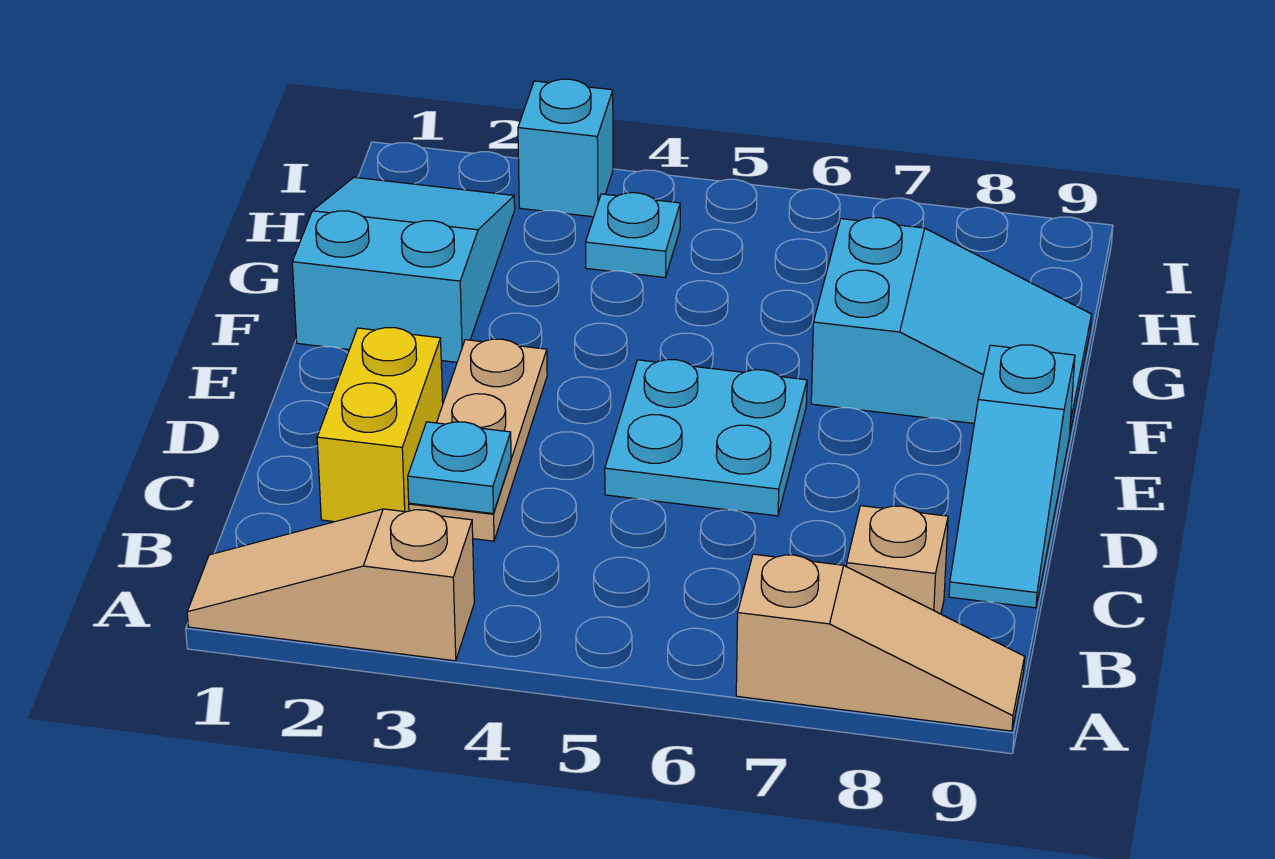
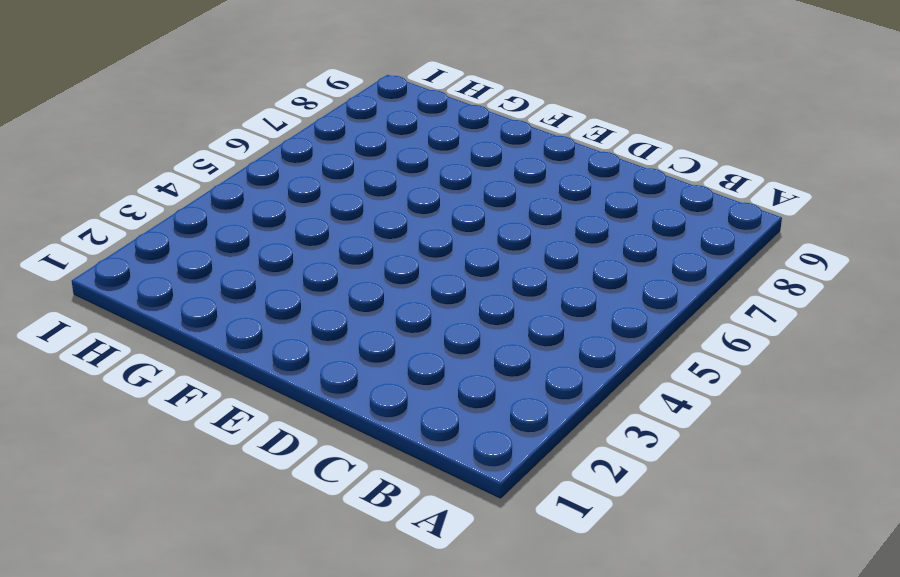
none -> tan slope A1:A3 level 1 top 3
none -> tan slope A7:A9 level 1 top 7
none -> tan brick B8 level 1

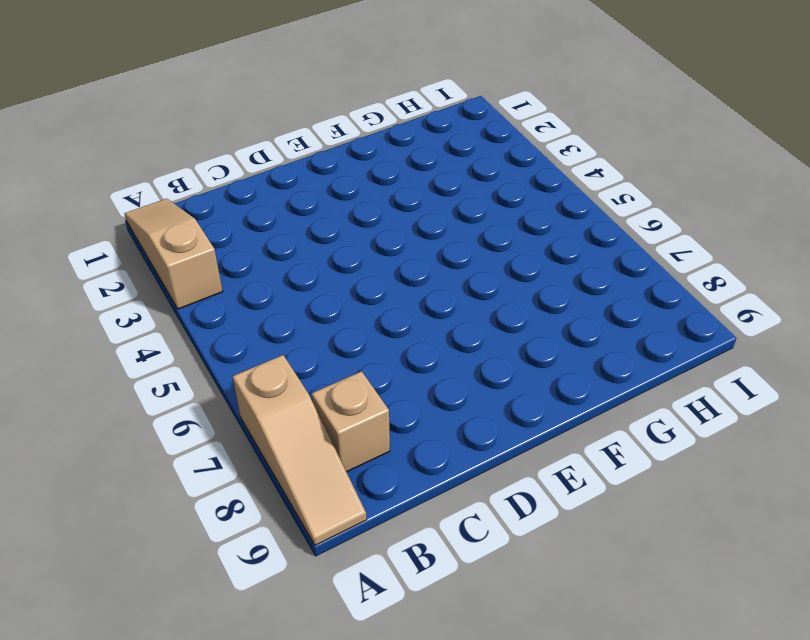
none -> yellow brick C2:D2 level 1
none -> tan plate C3:E3 level 1
none -> cyan slope C9:E9 level 1 top E

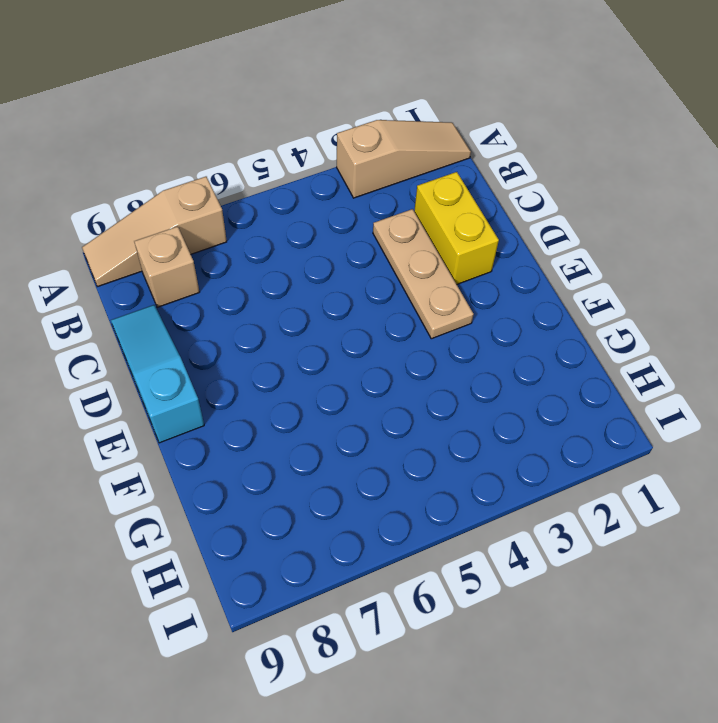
none -> cyan plate D5:E6 level 1
none -> cyan slope F1:H2 level 1 top F
none -> cyan slope F7:G9 level 1 top 7

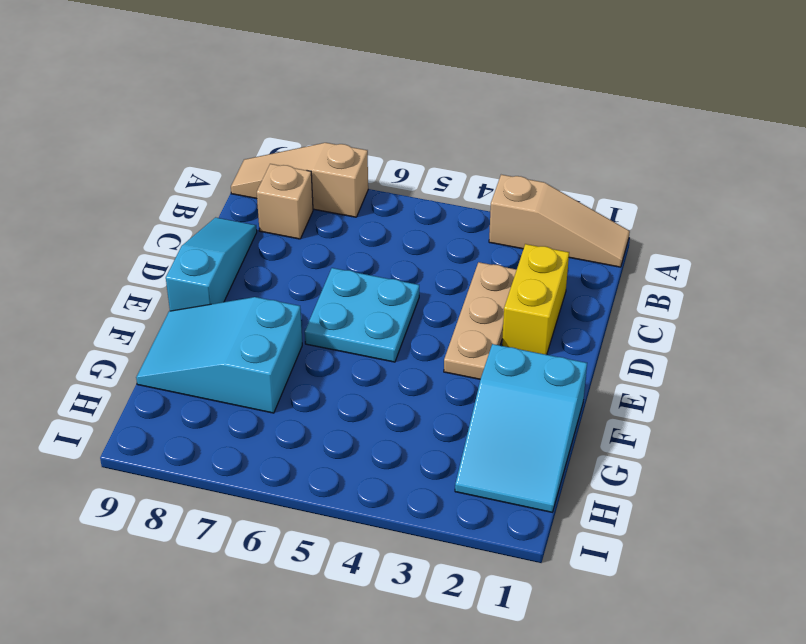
none -> cyan plate H4 level 1
none -> cyan brick I3 level 1
none -> cyan plate C3 level 2

